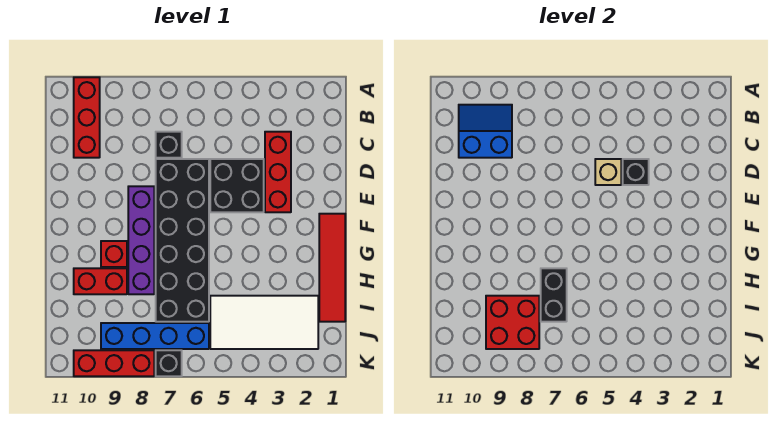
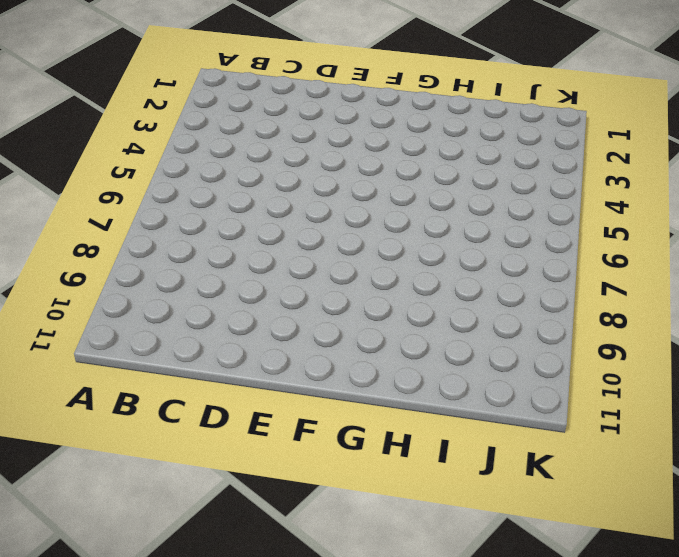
none -> red brick A10:C10 level 1
none -> red brick C3:E3 level 1
none -> black brick C7 level 1

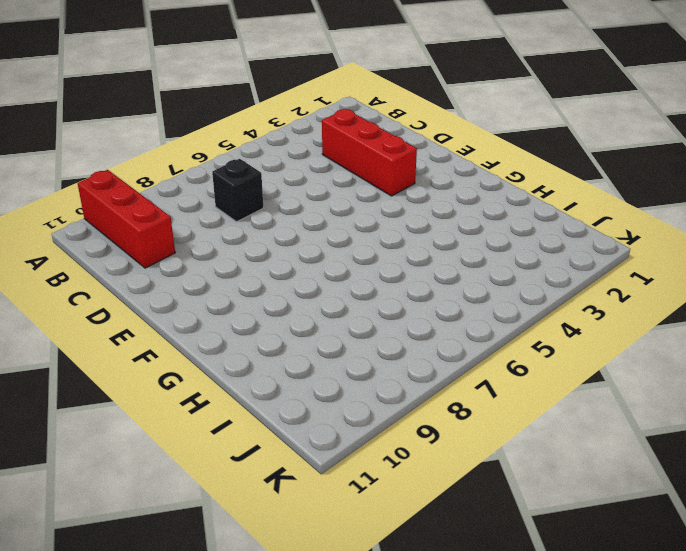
none -> black brick D4:E5 level 1
none -> black brick D6:I7 level 1
none -> purple brick E8:H8 level 1

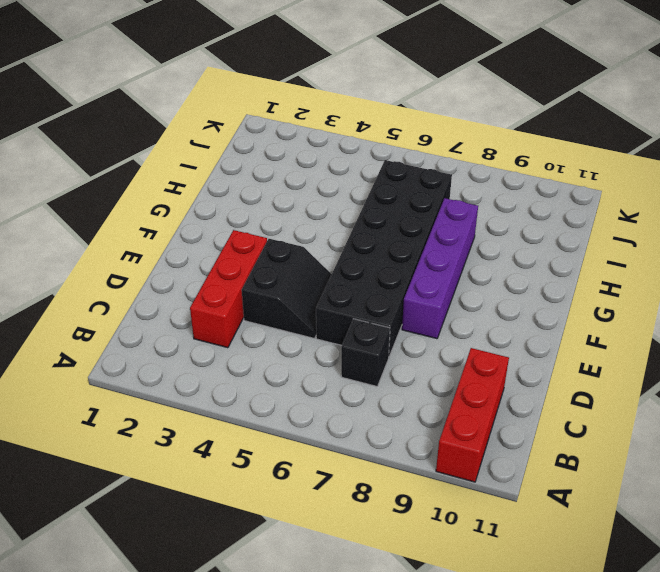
black slope D4:E5 level 1 top 4 -> black brick D4:E5 level 1
none -> red tile F1:I1 level 1
none -> red brick G9 level 1
none -> red brick H9:H10 level 1

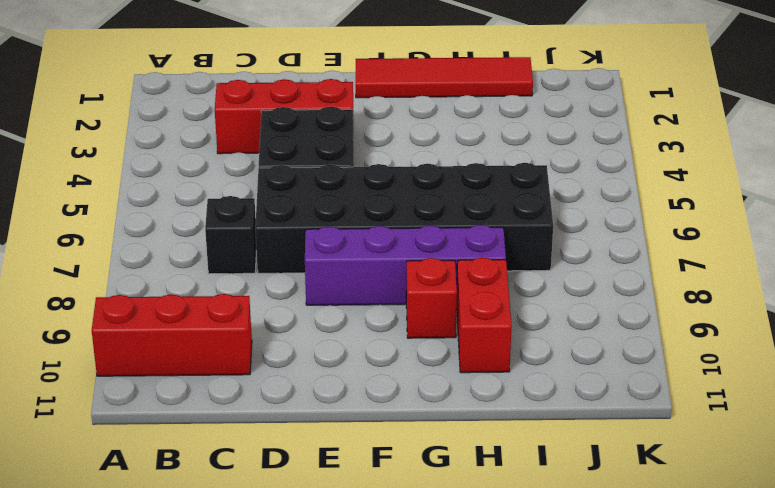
none -> white tile I2:J5 level 1
none -> blue brick J6:J9 level 1
none -> black brick K7 level 1

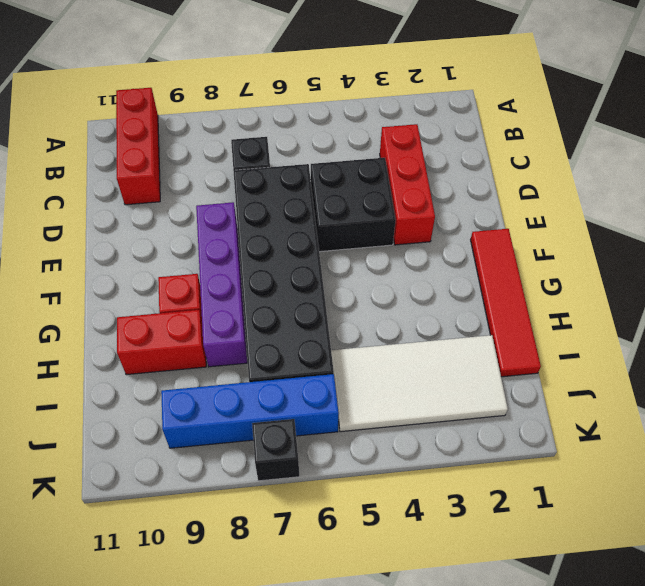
none -> red brick K8:K10 level 1
none -> blue slope B9:C10 level 2 top C
none -> black brick D4 level 2

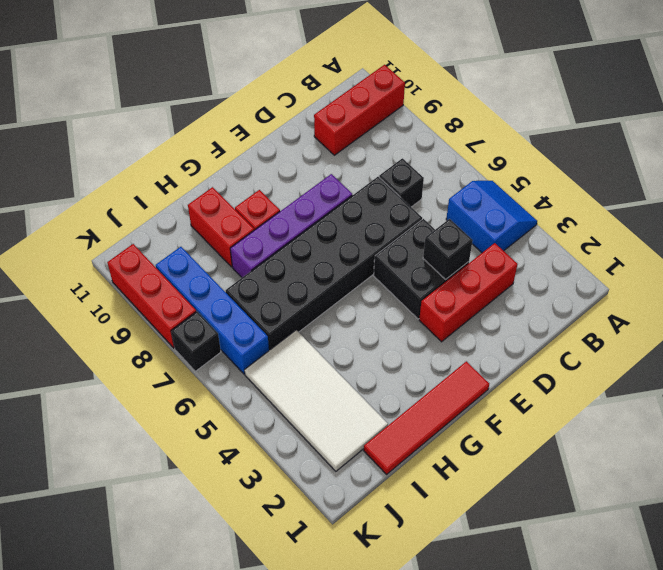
blue slope A4:B5 level 1 top B -> blue slope B9:C10 level 2 top C
none -> tan brick D5 level 2
none -> black brick H7:I7 level 2
none -> red brick I8:J9 level 2

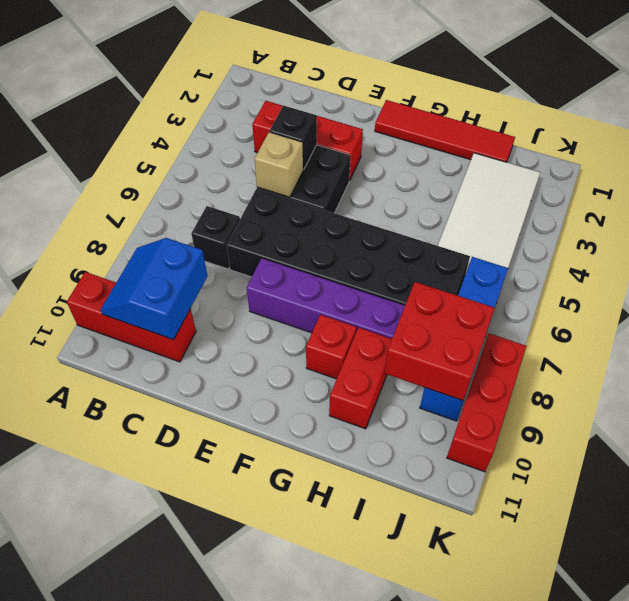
none -> black brick K7 level 1
none -> black brick H7:I7 level 2

